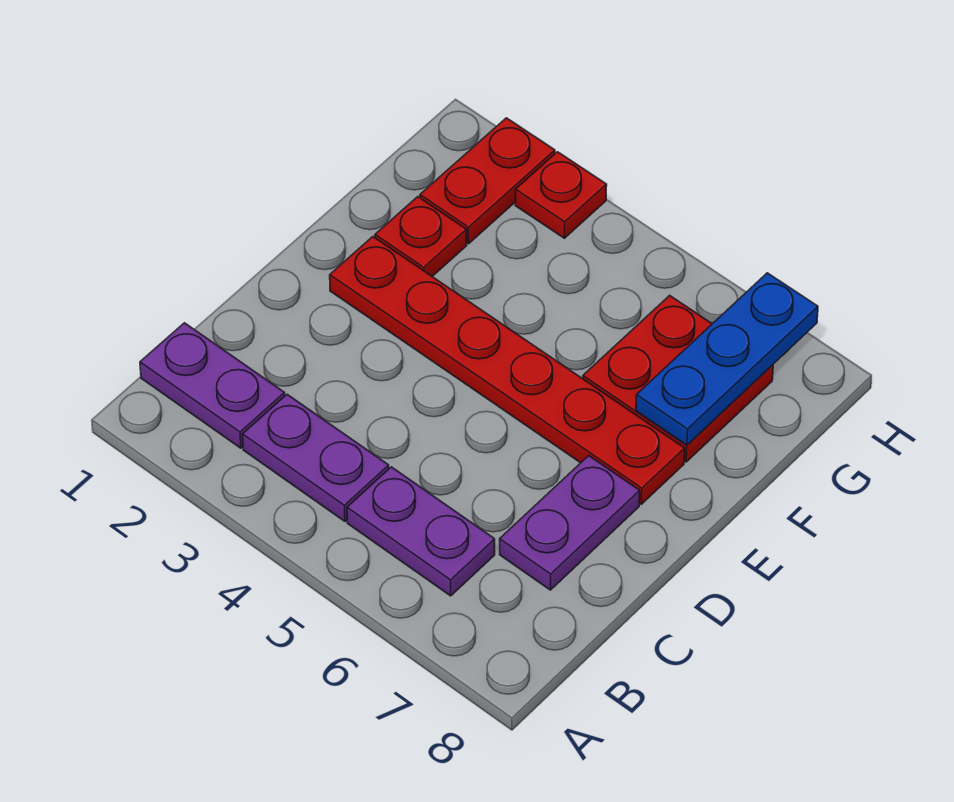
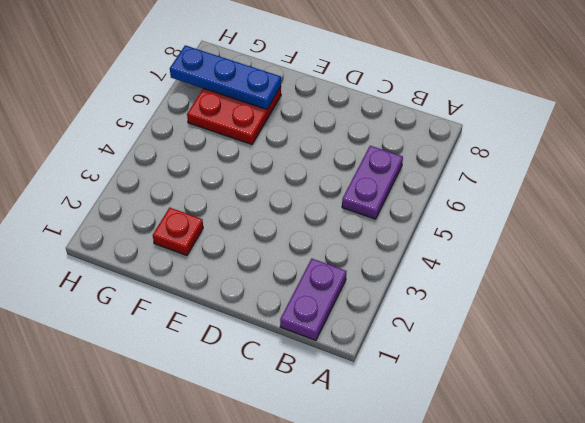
none -> purple plate B3:B4 level 1
none -> purple plate C7:D7 level 1

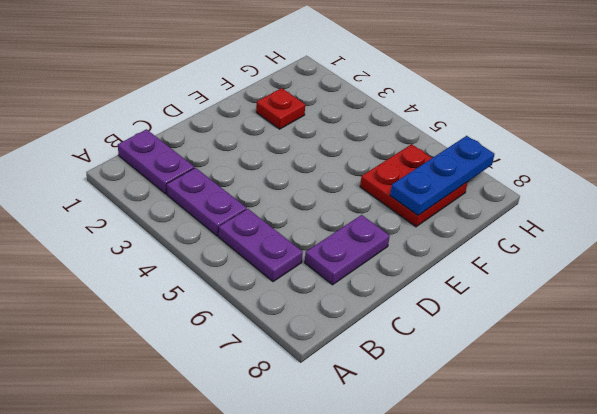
none -> red plate E2:E7 level 1
none -> red plate G2:H2 level 1

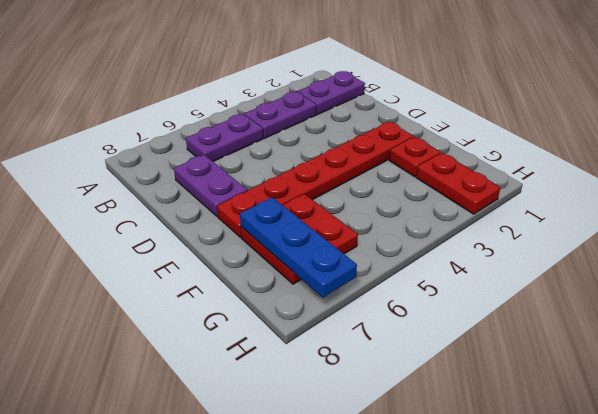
none -> red plate H3 level 1

